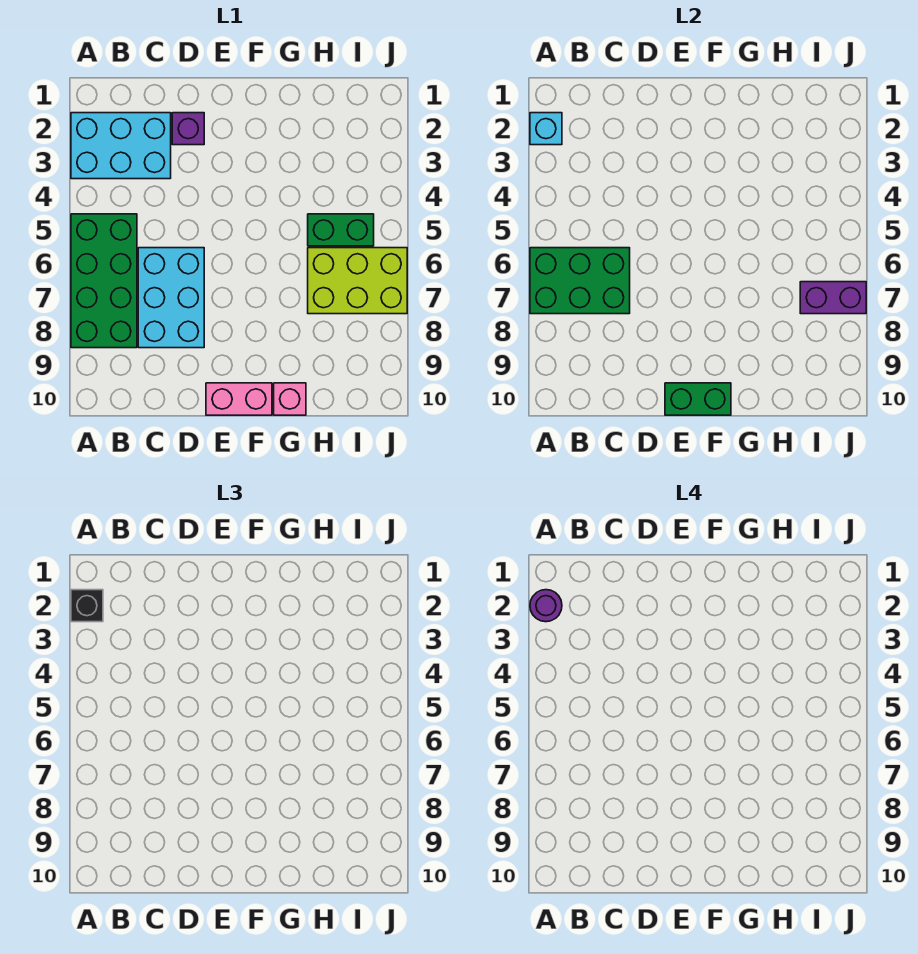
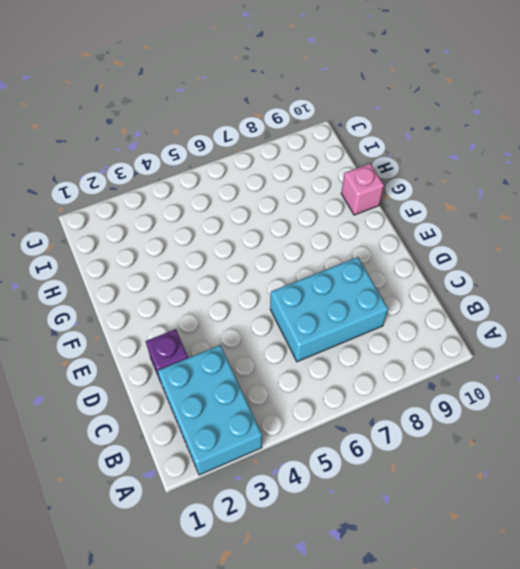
none -> green brick A5:B8 level 1
none -> pink brick E10:F10 level 1
none -> green brick H5:I5 level 1

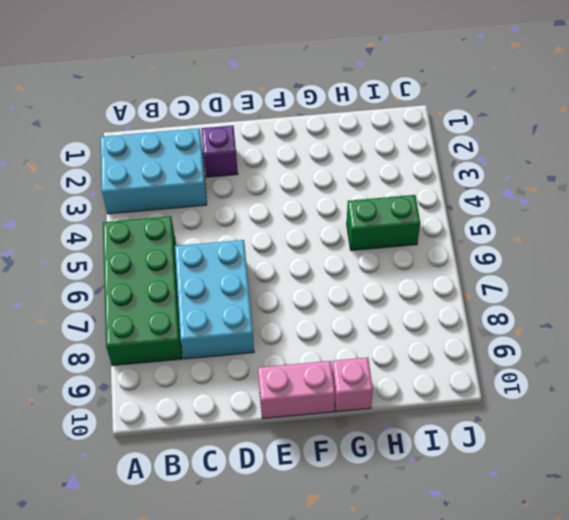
none -> lime brick H6:J7 level 1
none -> cyan brick A2 level 2
none -> green brick A6:C7 level 2

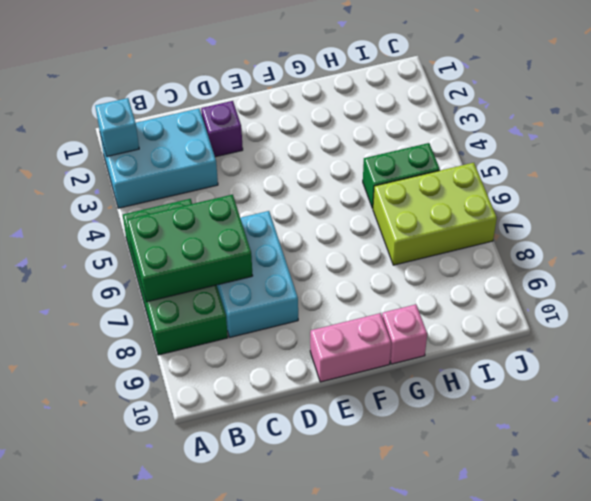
none -> green brick E10:F10 level 2
none -> purple brick I7:J7 level 2
none -> black brick A2 level 3

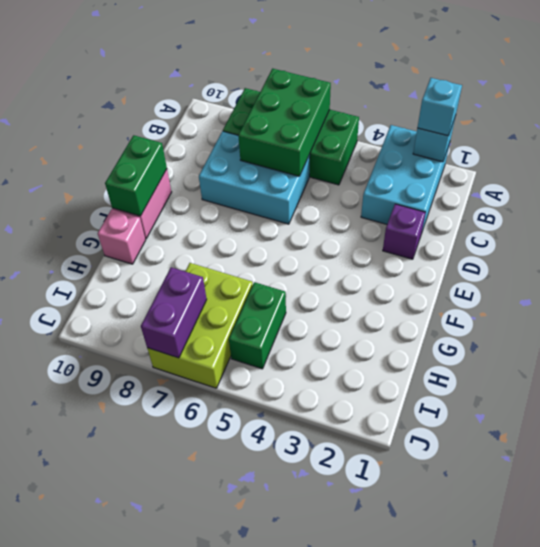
cyan brick A2 level 3 -> black brick A2 level 3
none -> purple round brick A2 level 4

